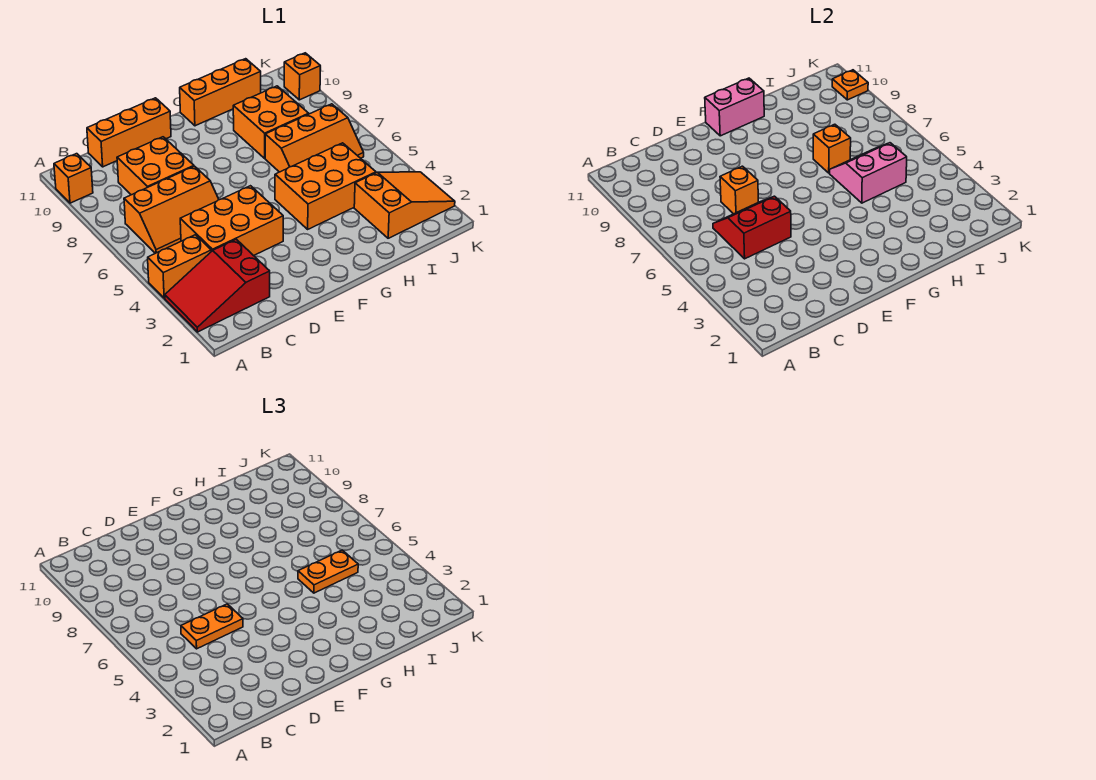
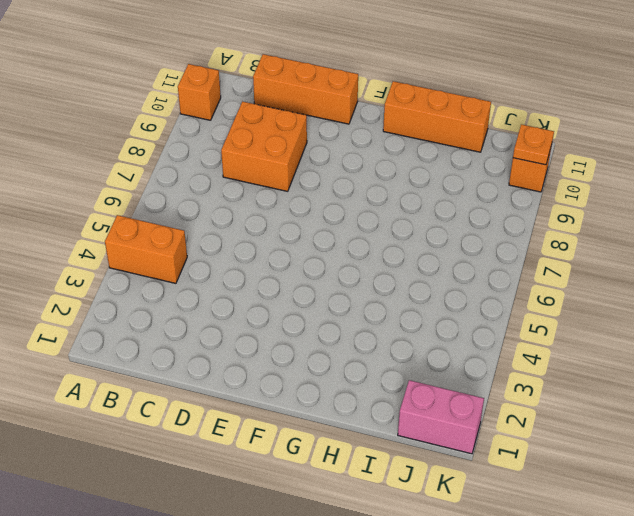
pink brick J1:K1 level 1 -> pink brick F11:G11 level 2
none -> red slope A2:C3 level 1 top C
none -> orange slope B6:D7 level 1 top 7
none -> orange brick C4:E5 level 1

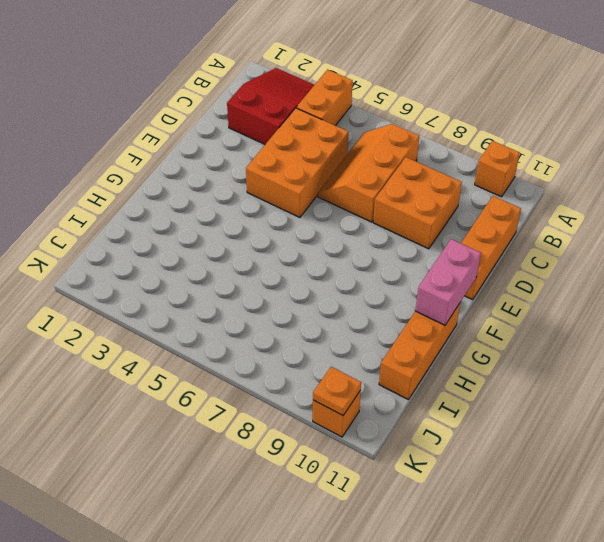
none -> orange brick G4:I5 level 1
none -> orange slope H6:J7 level 1 top 7
none -> orange brick H8:I9 level 1

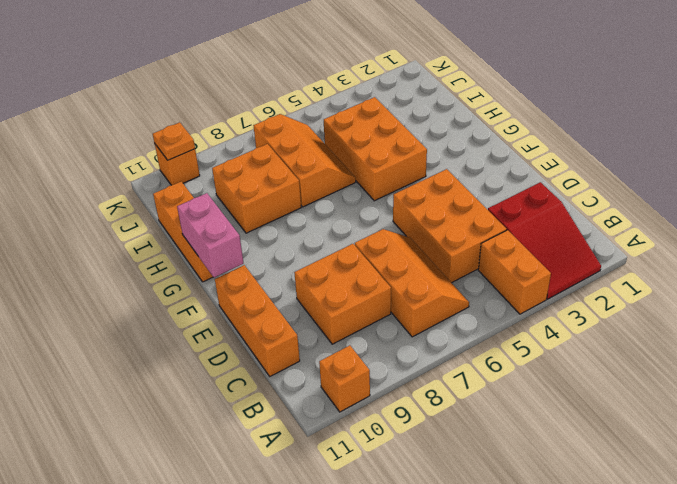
none -> orange slope I2:K3 level 1 top I
none -> red slope C5:D6 level 2 top 5
none -> orange brick D7 level 2

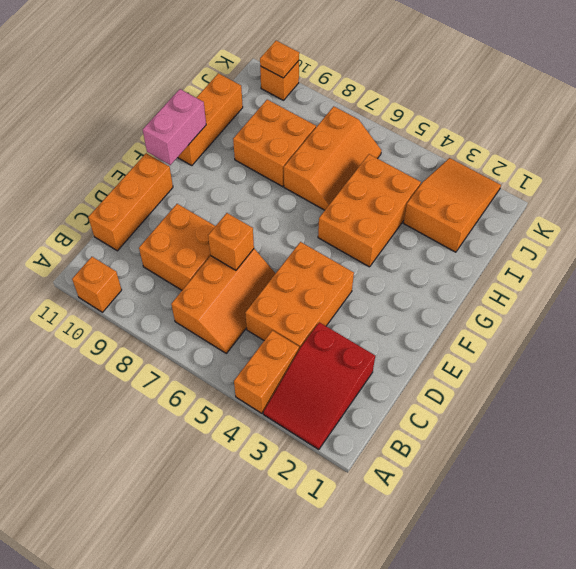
none -> red slope C5:D6 level 2 top 5
none -> pink slope H5:I6 level 2 top 5
none -> orange brick H7 level 2

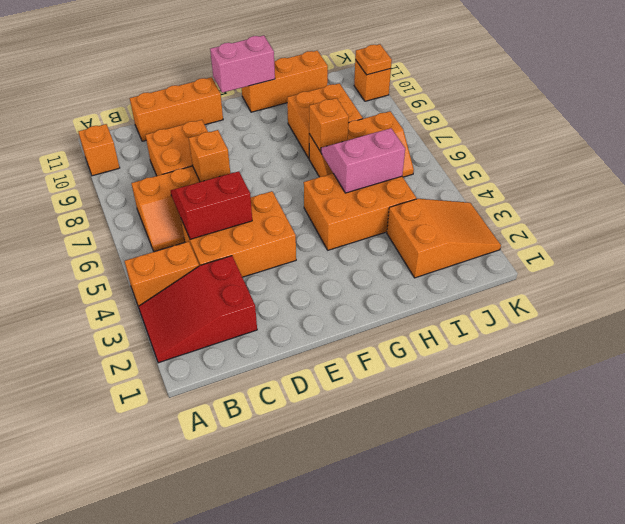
none -> orange plate C5:D5 level 3
none -> orange plate H5:I5 level 3

